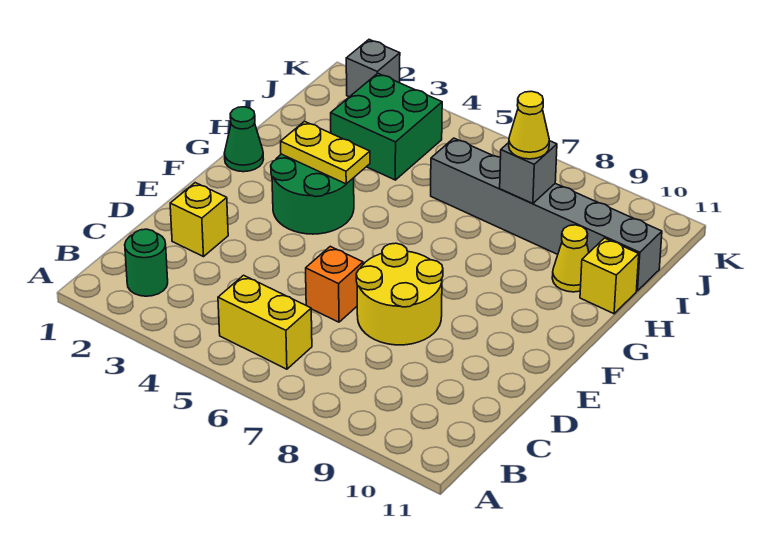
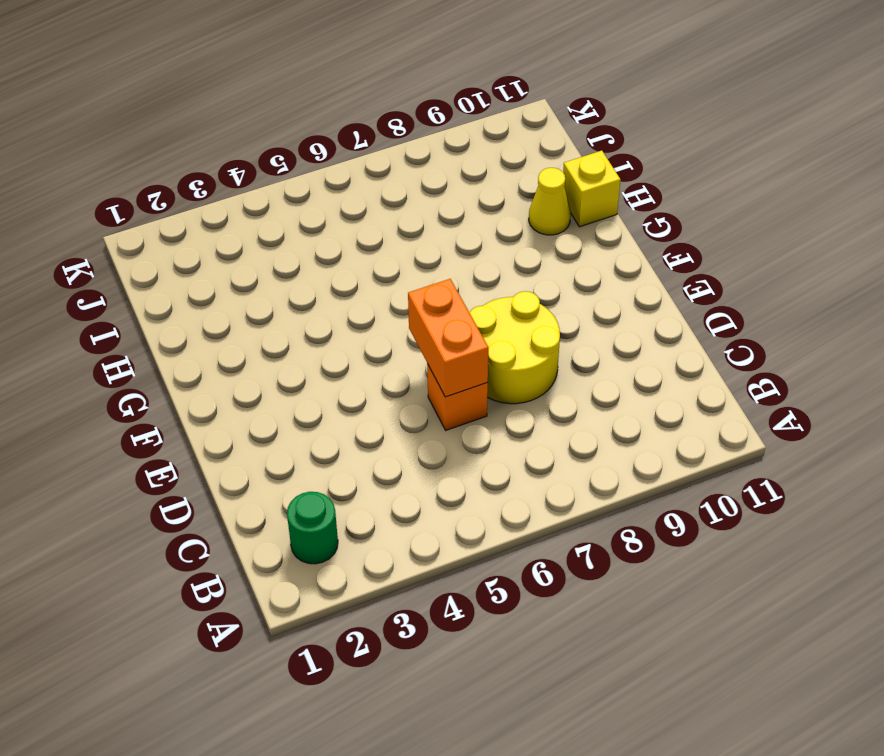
orange brick D6:E6 level 2 -> none
none -> yellow brick B5:B6 level 1
none -> yellow brick D2 level 1
none -> green round brick F3:G4 level 1

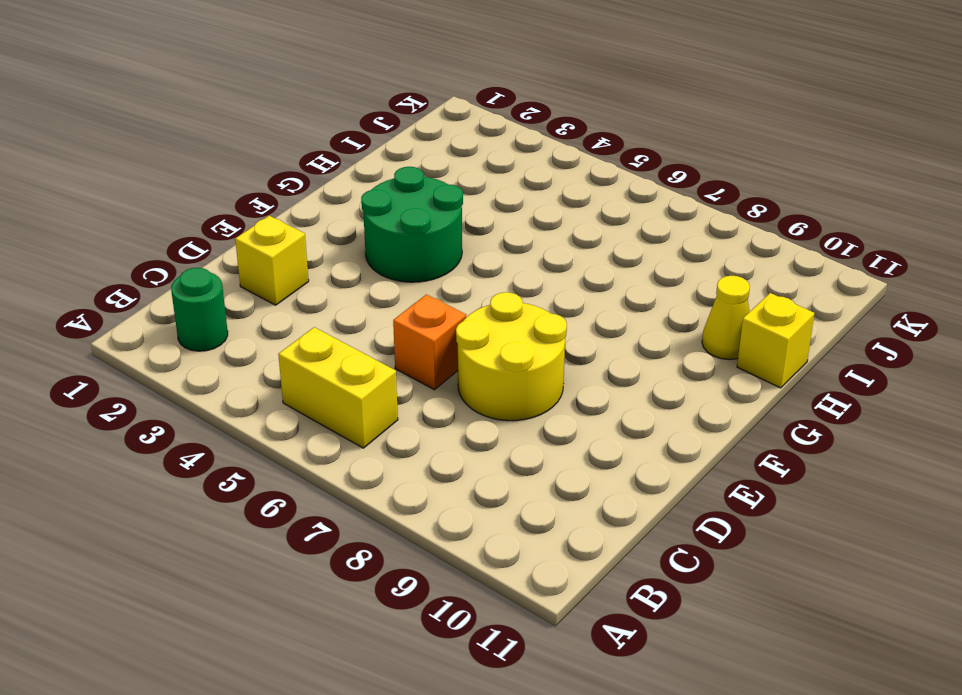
none -> green cone G1 level 1
none -> green brick I3:J4 level 1
none -> grey brick I6:I11 level 1

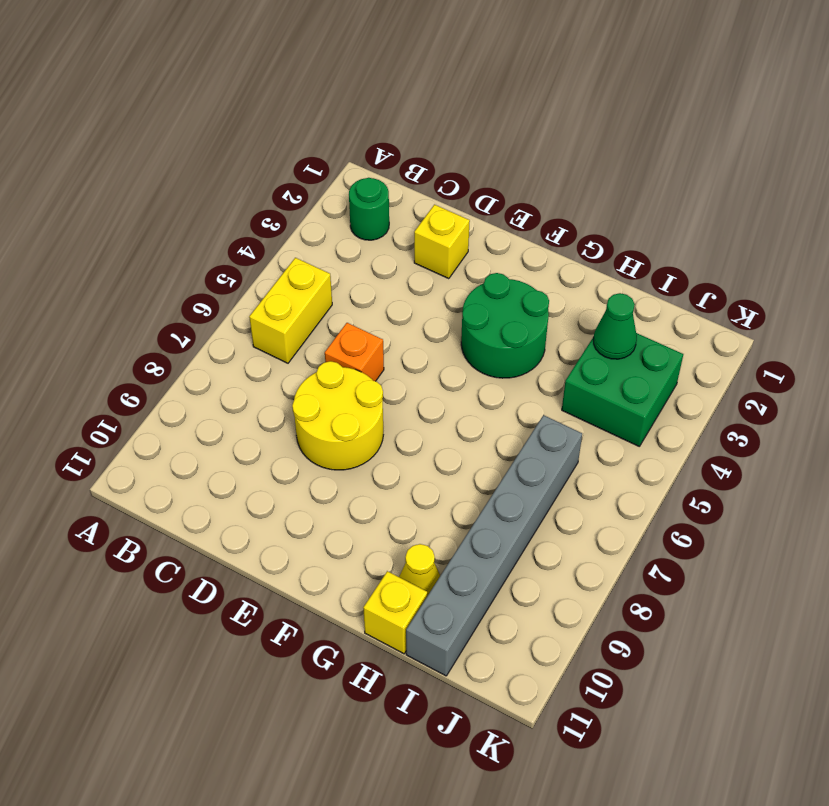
green cone I3 level 2 -> green cone G1 level 1
none -> grey brick K2 level 1
none -> yellow plate G3:G4 level 2
none -> grey brick I8 level 2

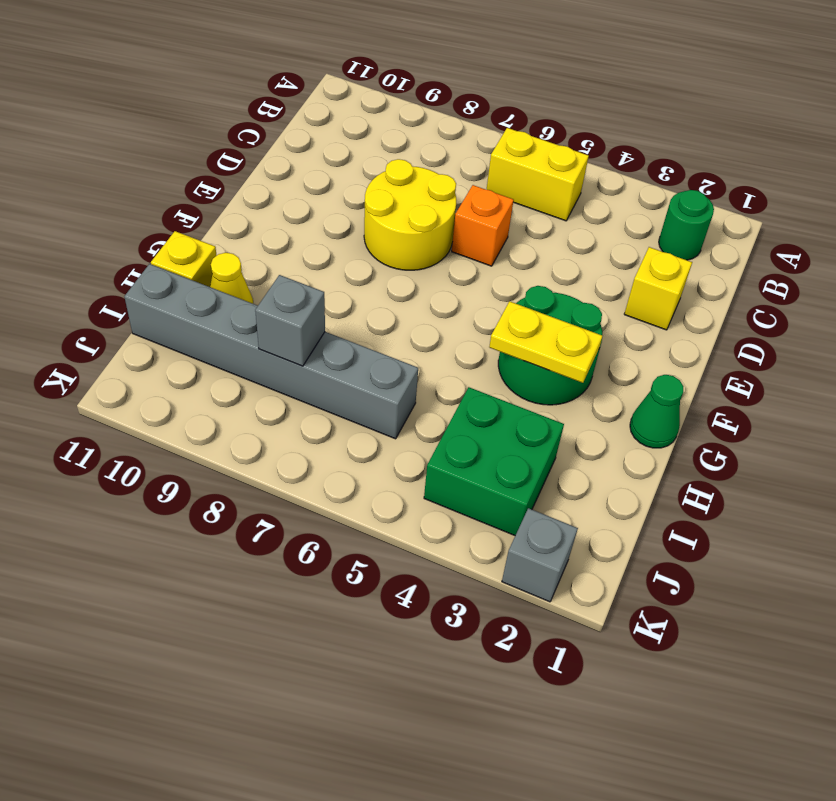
none -> yellow cone I8 level 3

